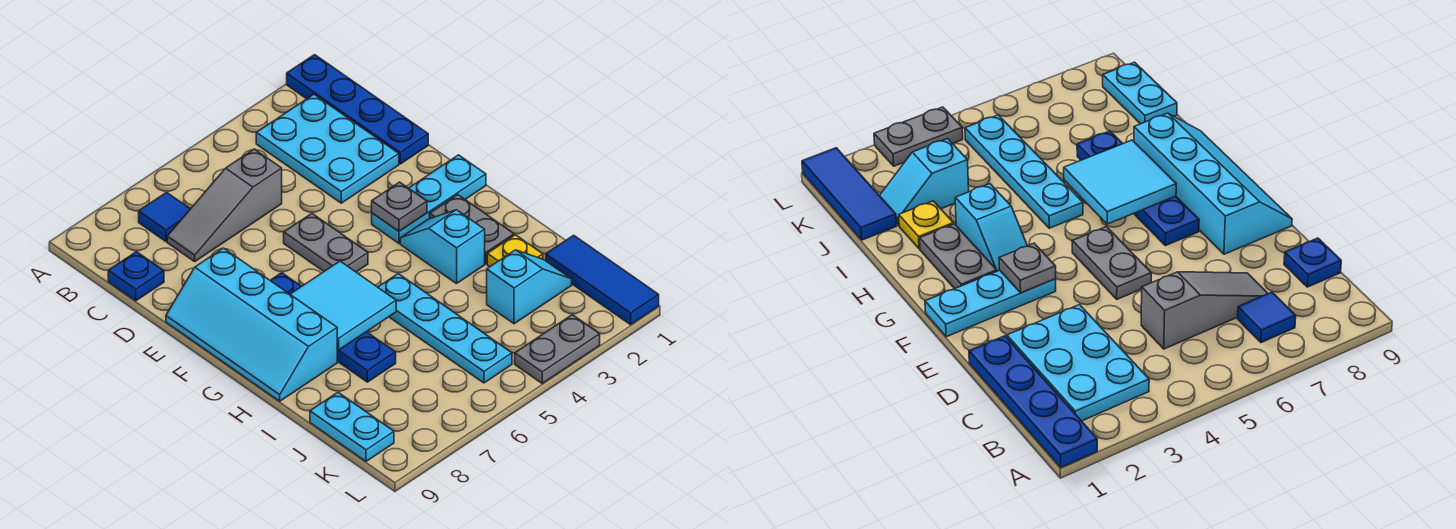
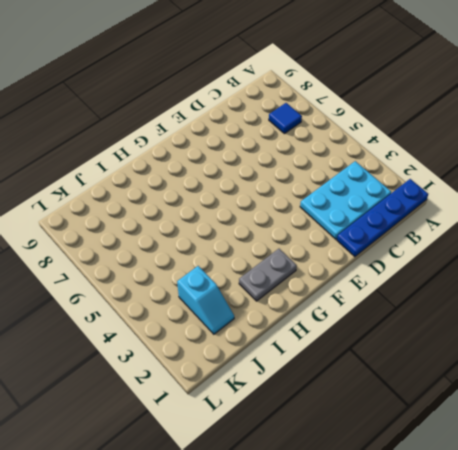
none -> grey slope C5:C7 level 1 top 5
none -> blue plate C9 level 1
none -> grey plate E5:F5 level 1

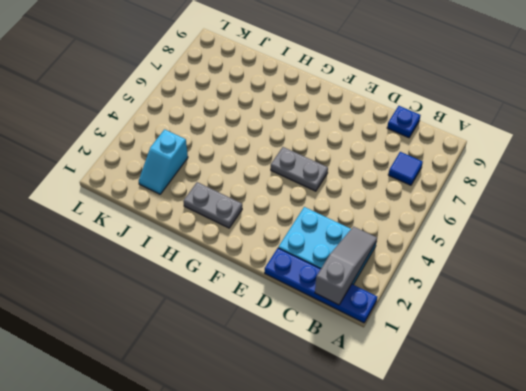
grey slope B1:B3 level 2 top 1 -> grey slope C5:C7 level 1 top 5
none -> cyan slope E8:H9 level 1 top 8
none -> cyan plate F1:F3 level 1
none -> blue plate F7:I7 level 1

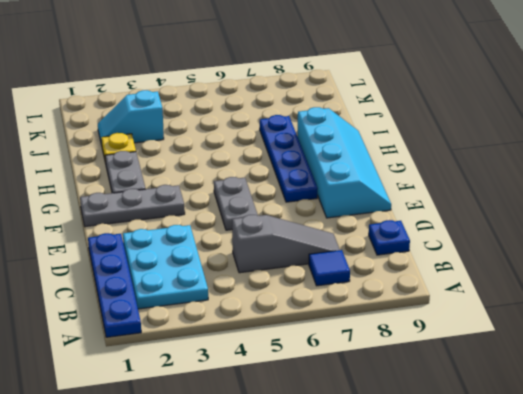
grey plate F1:F3 level 1 -> cyan plate F1:F3 level 1
none -> cyan slope G3:H3 level 1 top H
none -> cyan plate H5:K5 level 1
none -> blue tile J1:L1 level 1

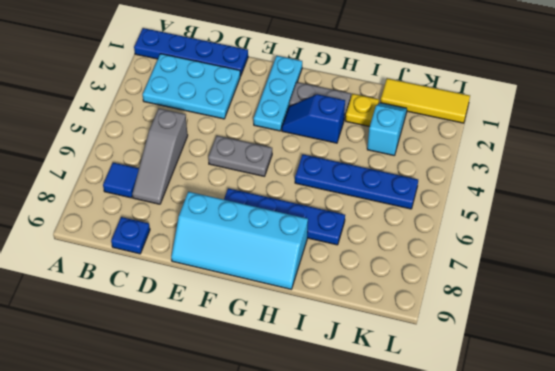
blue slope G3:H3 level 1 top H -> cyan slope G3:H3 level 1 top H
blue plate H5:K5 level 1 -> cyan plate H5:K5 level 1
yellow tile J1:L1 level 1 -> blue tile J1:L1 level 1
none -> cyan plate J9:K9 level 1
none -> grey plate L3:L4 level 1
none -> grey plate F3 level 2

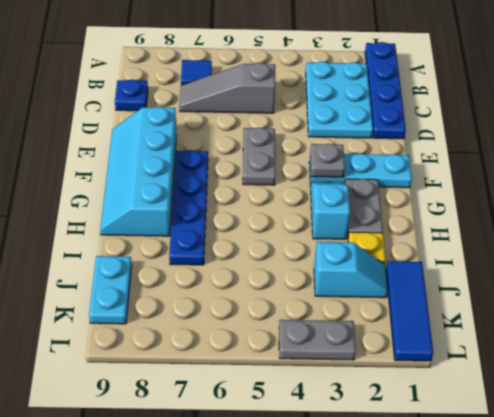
none -> cyan plate H5:K5 level 1
none -> cyan tile G6:H7 level 2

